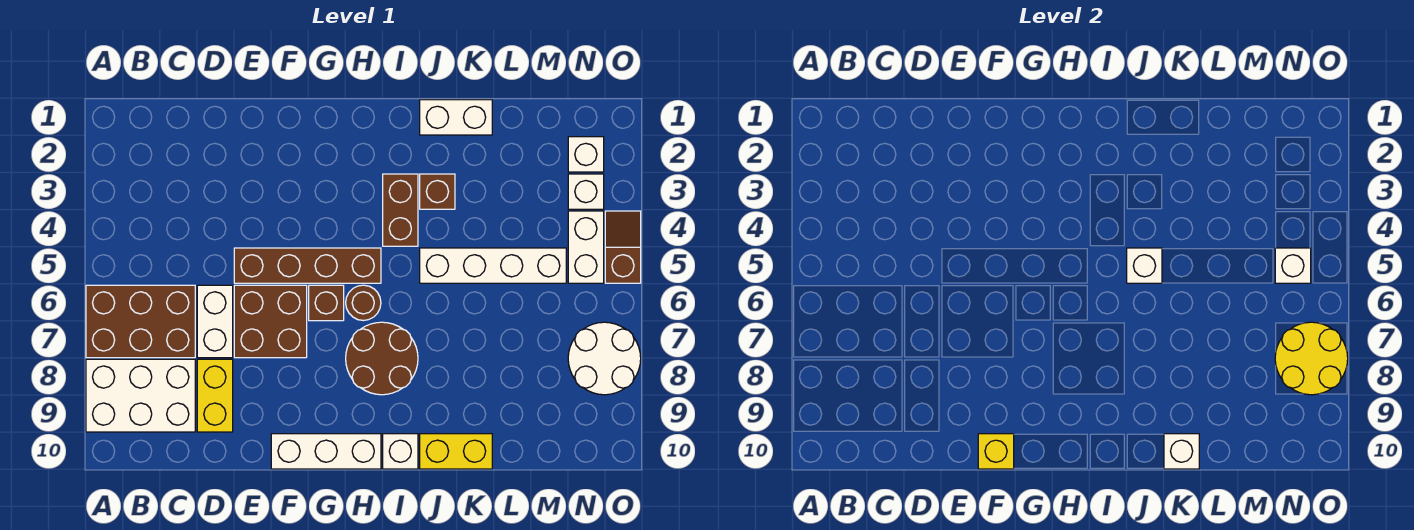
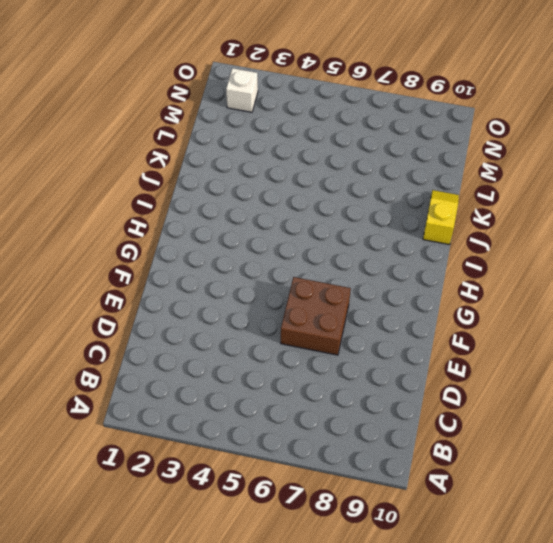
yellow slope J10:K10 level 1 top J -> yellow brick J10:K10 level 1
none -> brown brick A6:C7 level 1
none -> white brick A8:C9 level 1
none -> white brick D6:D7 level 1

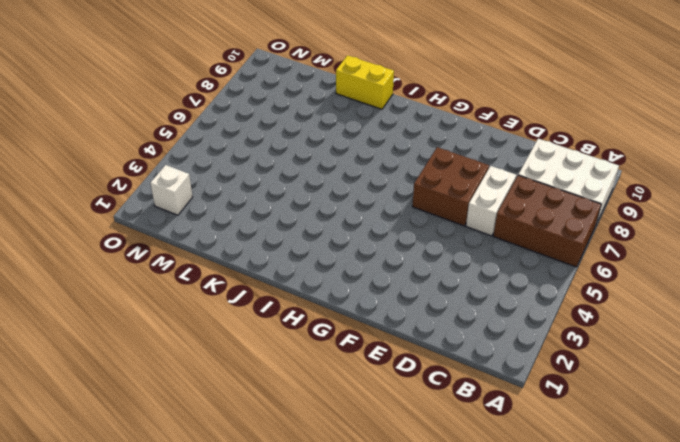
none -> yellow brick D8:D9 level 1
none -> brown brick E5:H5 level 1
none -> white brick F10:H10 level 1

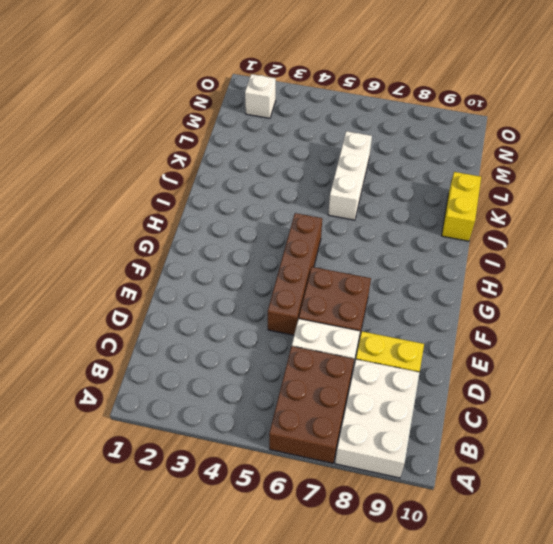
white brick J6:L6 level 1 -> white brick F10:H10 level 1
none -> brown brick G6 level 1
none -> brown round brick H6 level 1
none -> brown round brick H7:I8 level 1

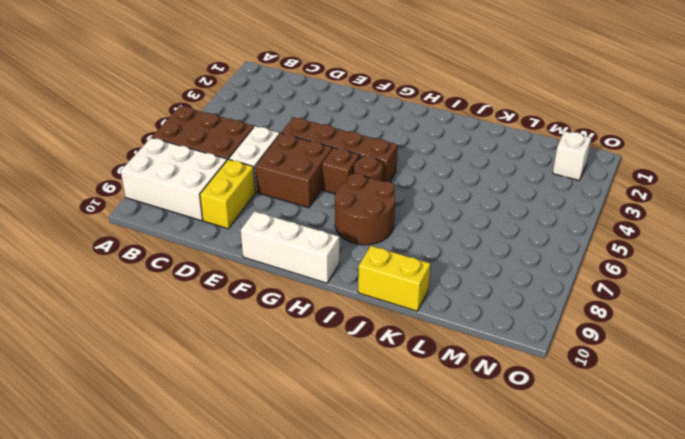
none -> brown brick I3:I4 level 1
none -> white brick I10 level 1
none -> white brick J1:K1 level 1

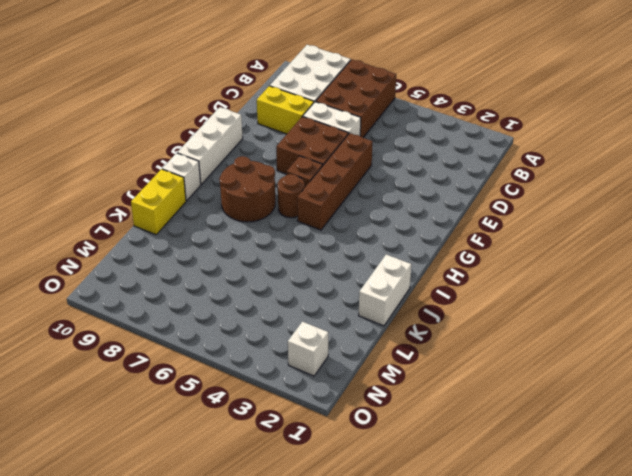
none -> brown brick I3:I4 level 1
none -> brown brick J3 level 1
none -> white brick J5:M5 level 1

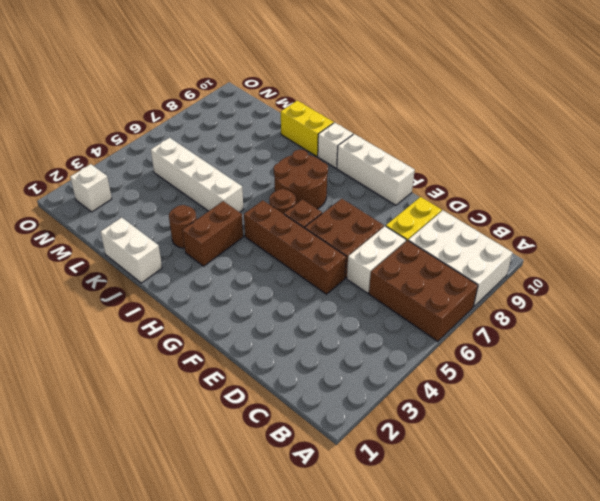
brown round brick J3 level 1 -> brown brick J3 level 1
none -> white brick N3 level 1
none -> white brick N4:N5 level 1
none -> white round brick N7:O8 level 1

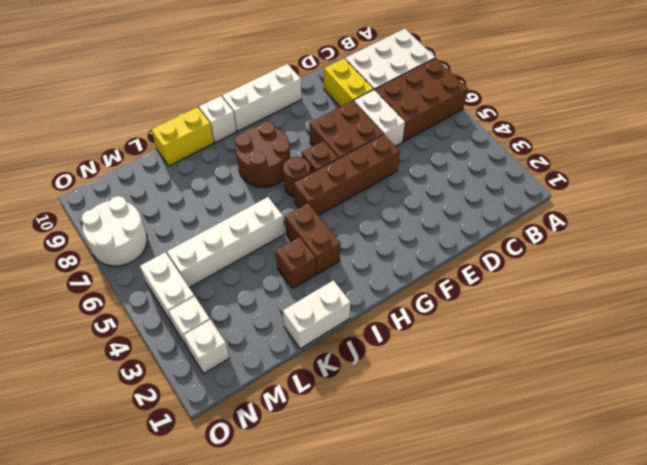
none -> brown slope O4:O5 level 1 top 5
none -> yellow brick F10 level 2
none -> white brick J5 level 2

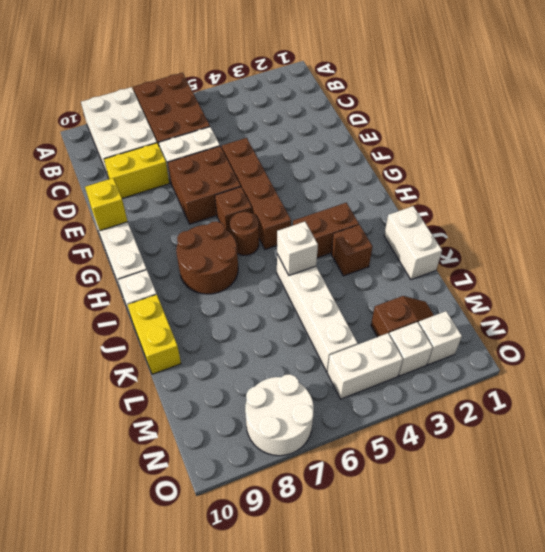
brown slope M2:M3 level 1 top 3 -> brown slope O4:O5 level 1 top 5
none -> white brick K10 level 2
none -> white brick N5 level 2
none -> yellow round brick N7:O8 level 2

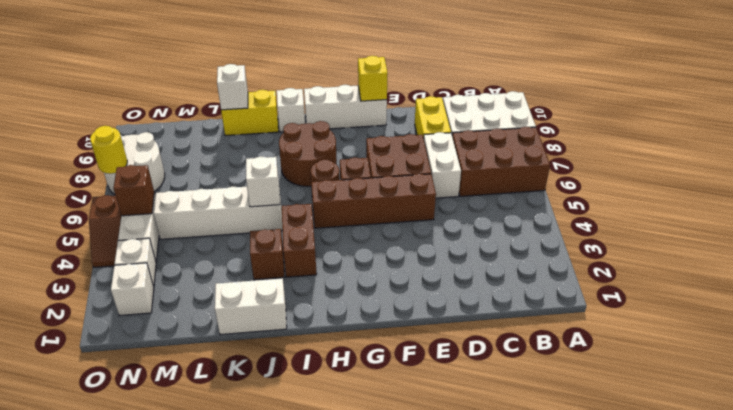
brown brick N5 level 2 -> white brick N5 level 2
yellow round brick O7 level 2 -> yellow round brick N7:O8 level 2

